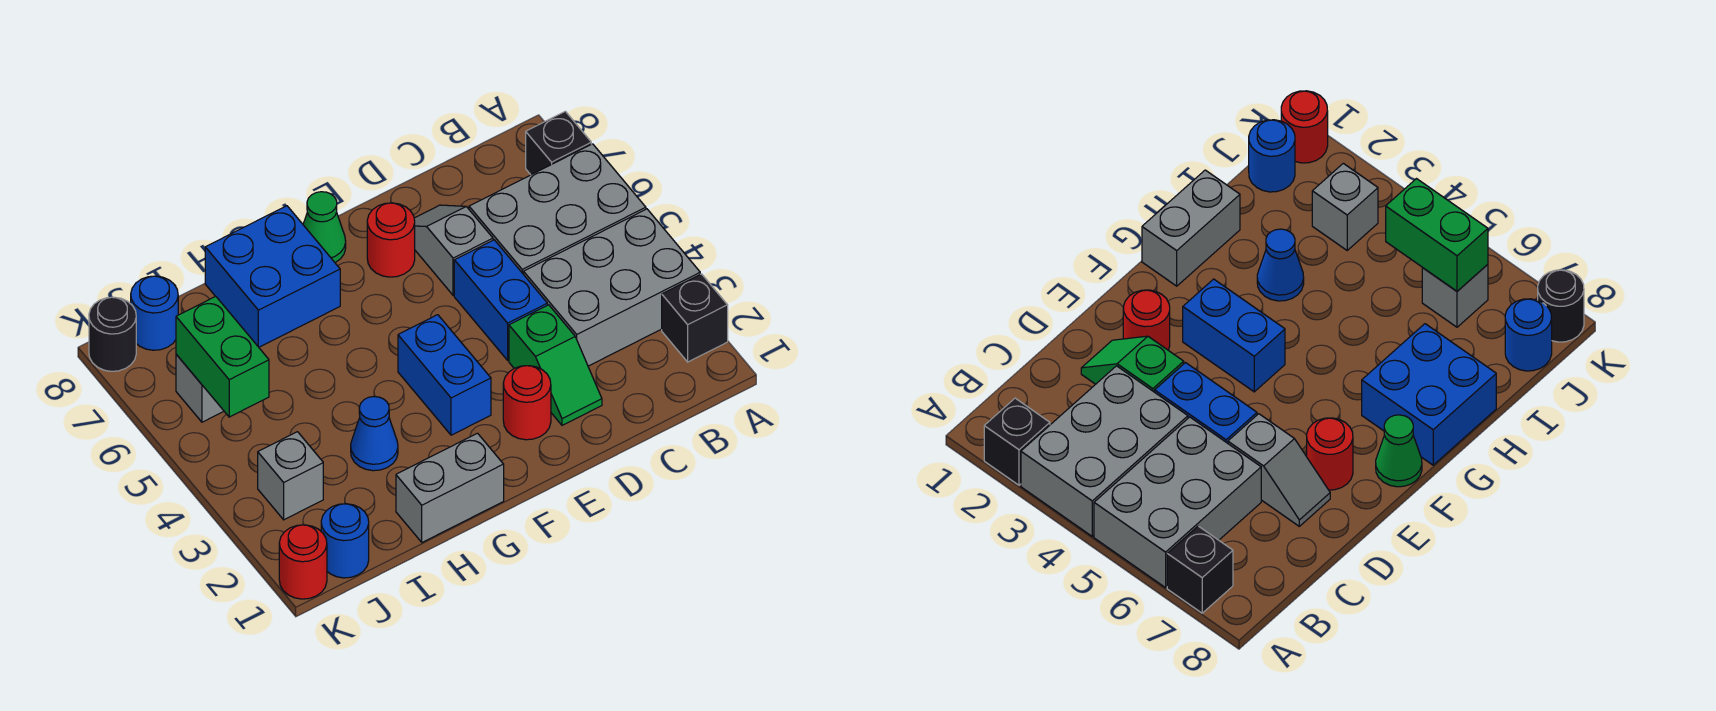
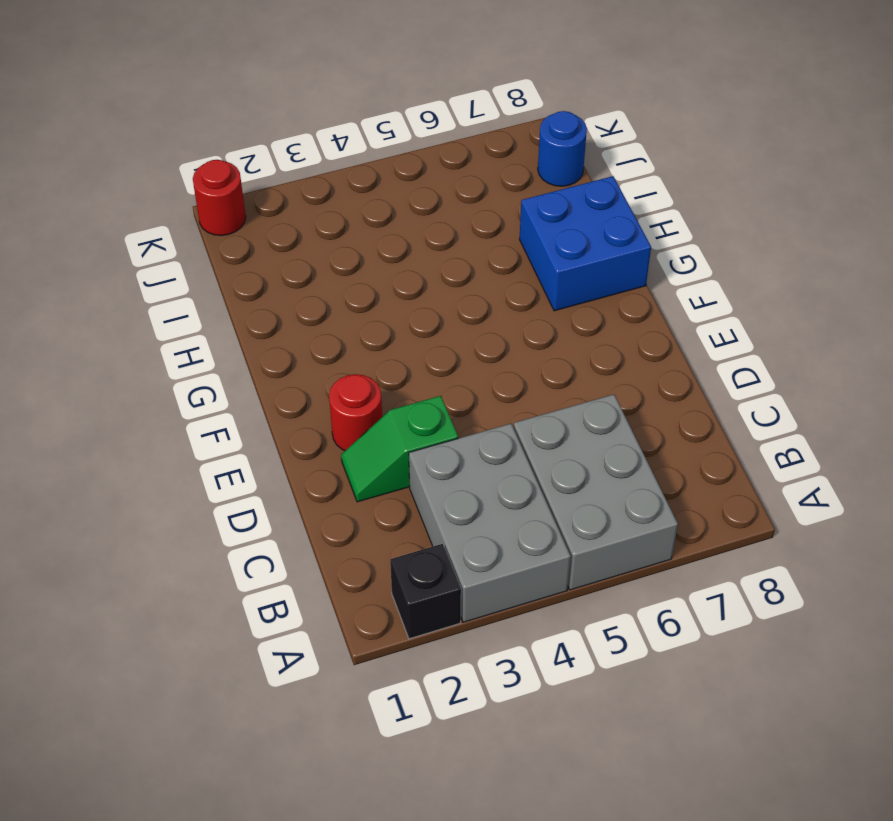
none -> black brick A7 level 1
none -> blue brick D4:D5 level 1
none -> grey slope D6:D7 level 1 top 6

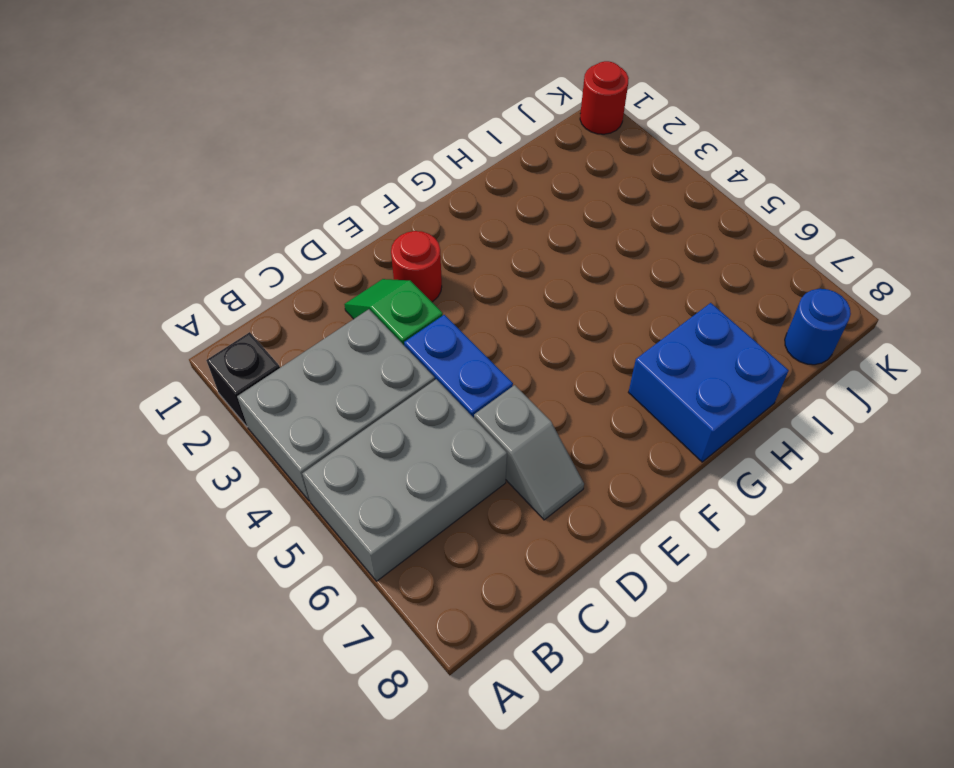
none -> black brick A7 level 1
none -> red round brick E7 level 1
none -> blue brick F3:F4 level 1

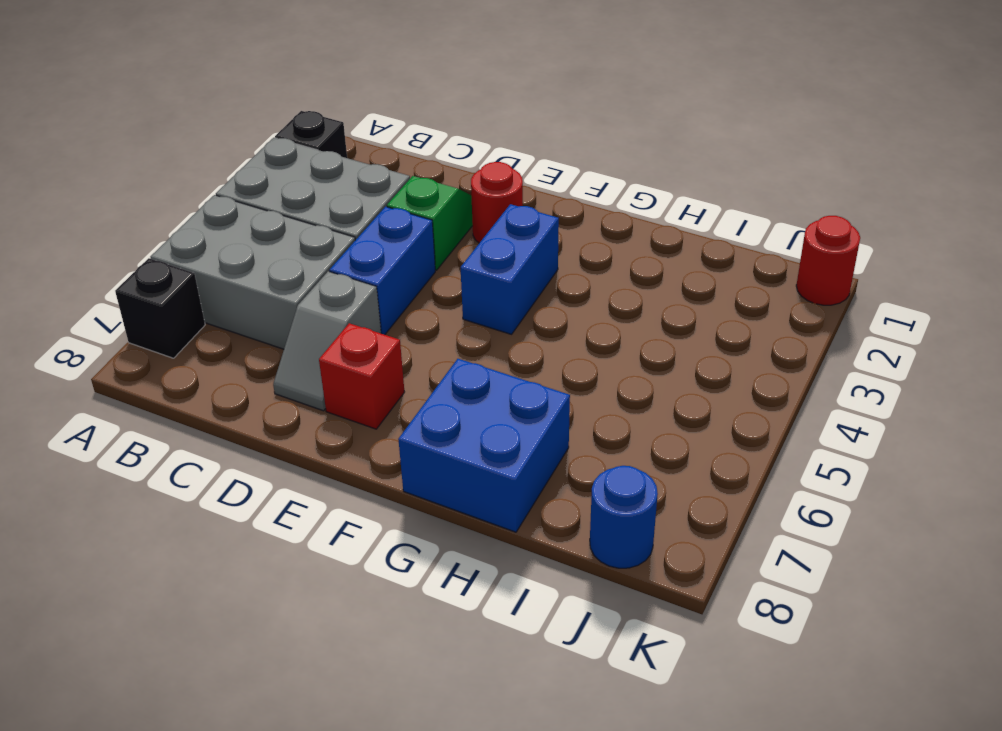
red brick E7 level 1 -> red round brick E7 level 1
none -> green cone F8 level 1
none -> grey brick G1:H1 level 1
none -> blue cone H3 level 1

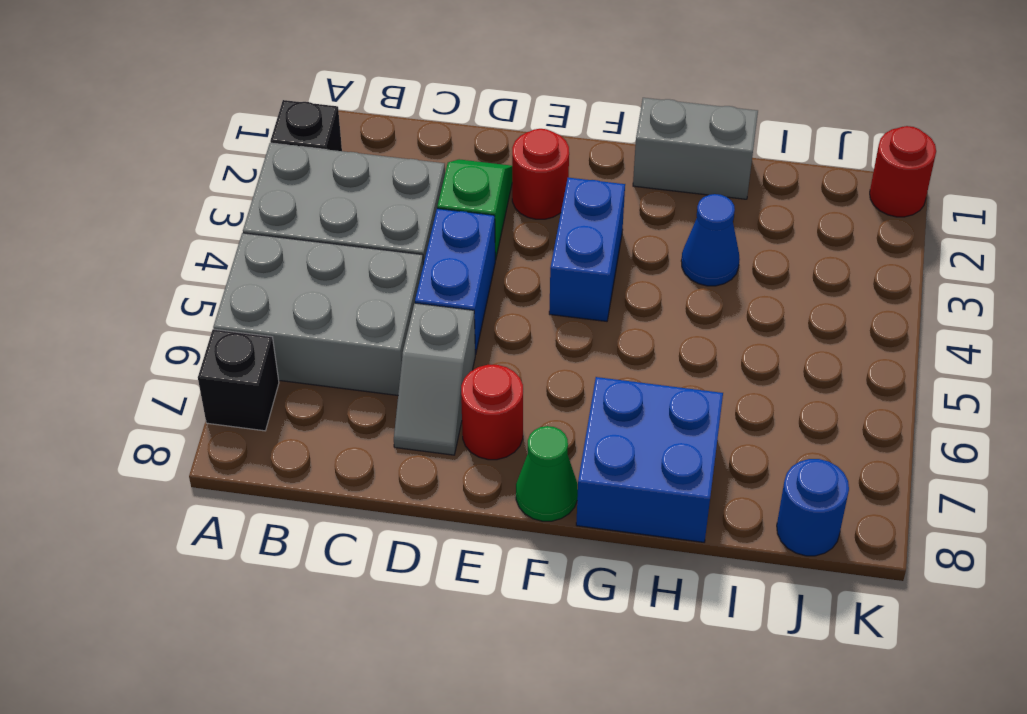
none -> blue round brick J1 level 1
none -> grey brick J3 level 1
none -> grey brick J6 level 1

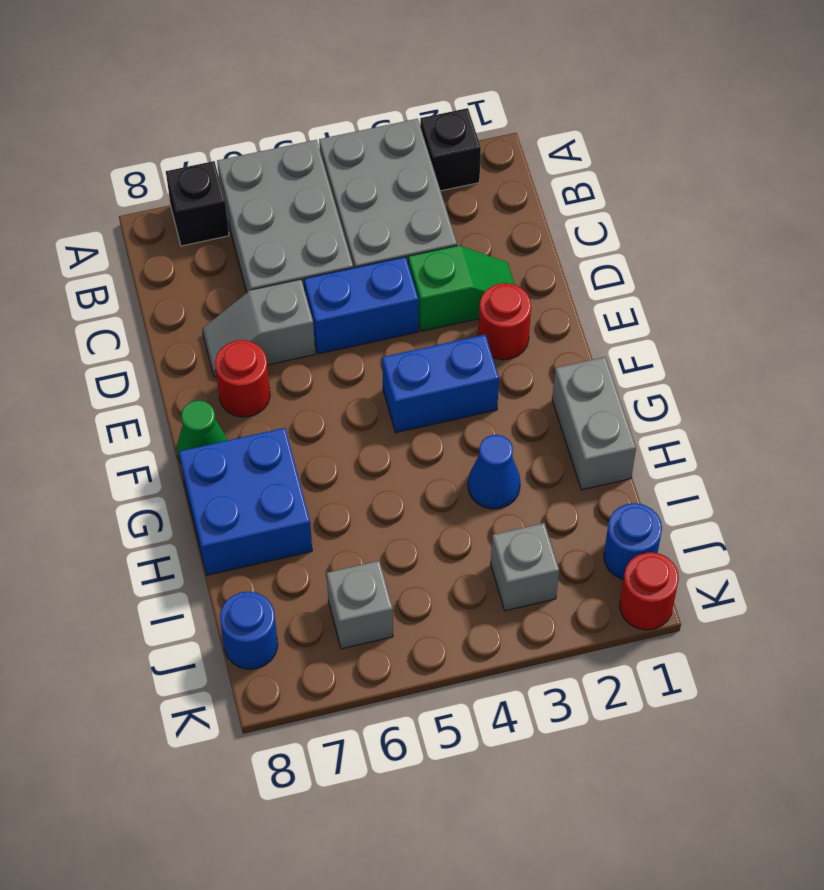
none -> black round brick K8 level 1
none -> green brick J5:J6 level 2

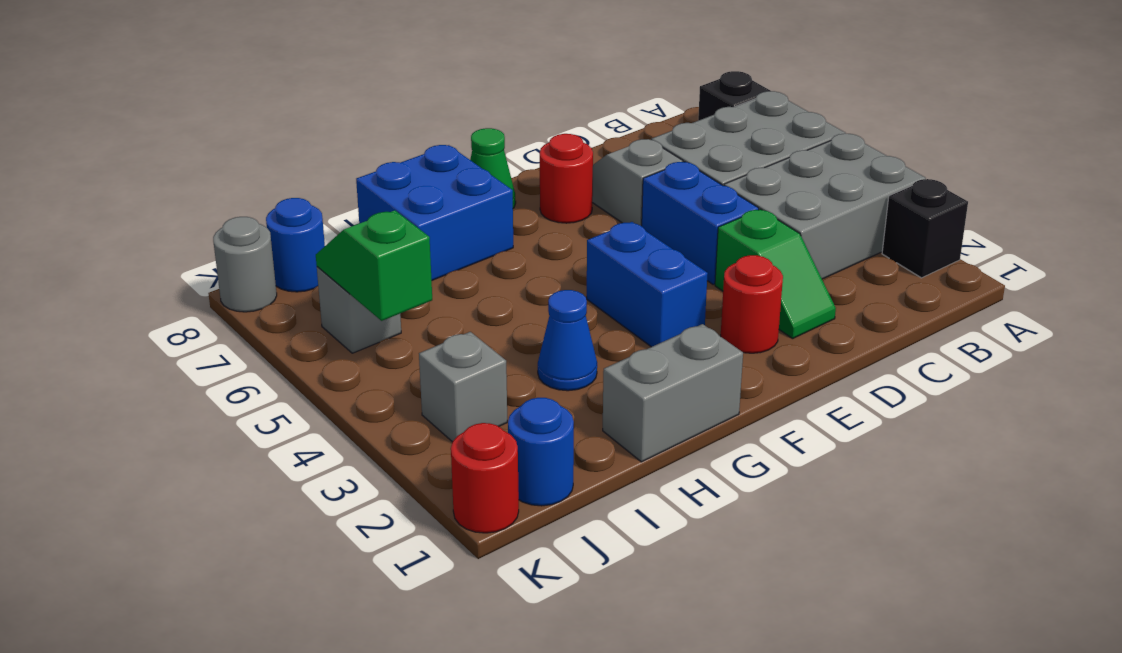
green slope J5:J6 level 2 top 5 -> green brick J5:J6 level 2
grey round brick K8 level 1 -> black round brick K8 level 1

